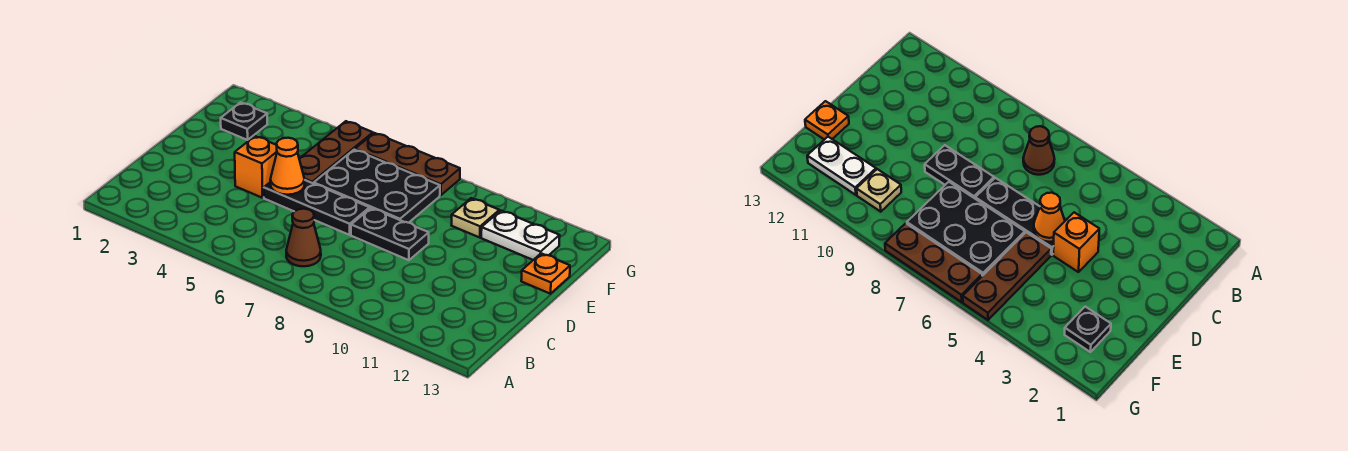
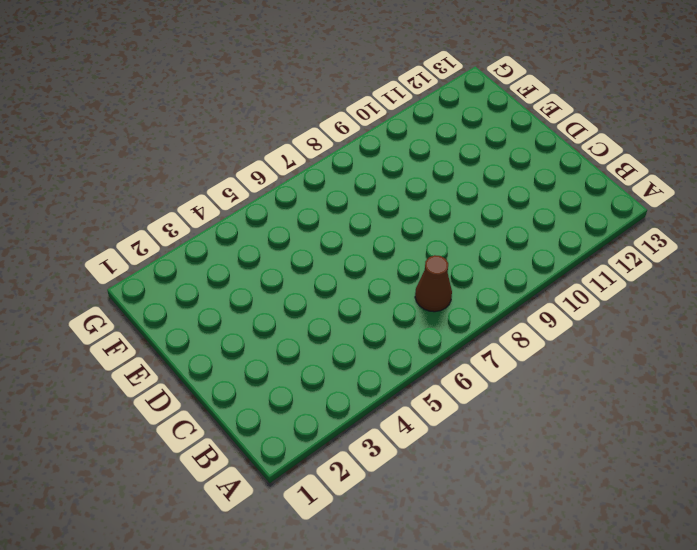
none -> orange brick D4 level 1
none -> black plate D5:D7 level 1
none -> black plate D8:D9 level 1

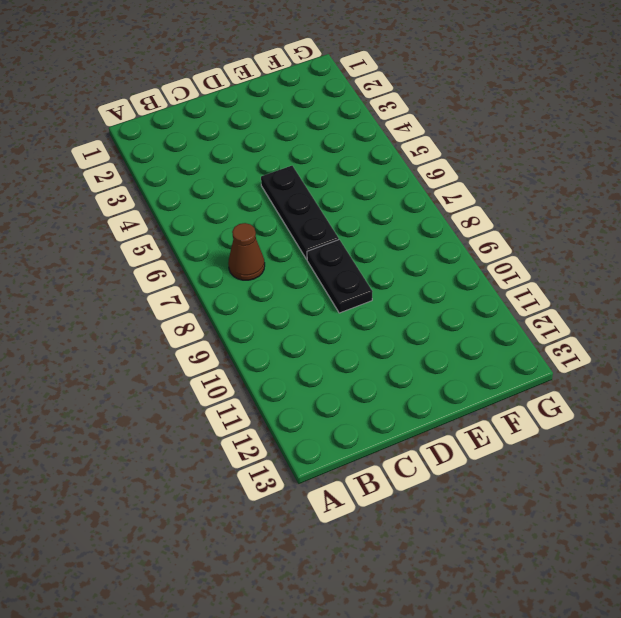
none -> orange brick D4 level 1
none -> brown plate E5:G5 level 1
none -> black plate E6:F8 level 1

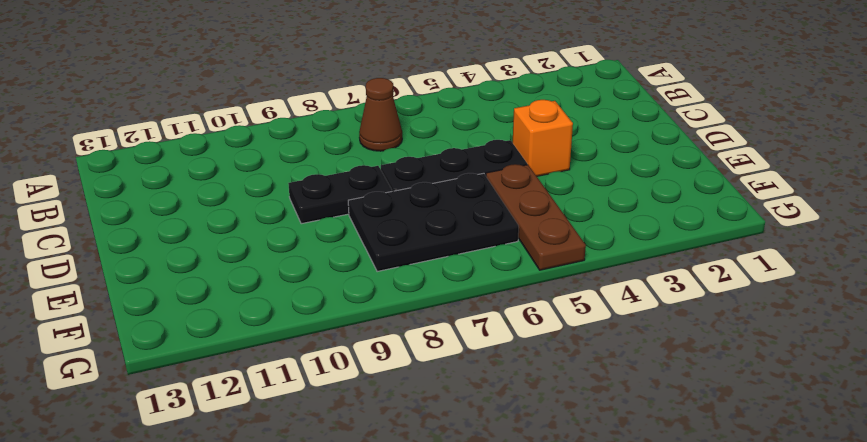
none -> orange plate E13 level 1
none -> black plate F2 level 1
none -> tan plate F10 level 1

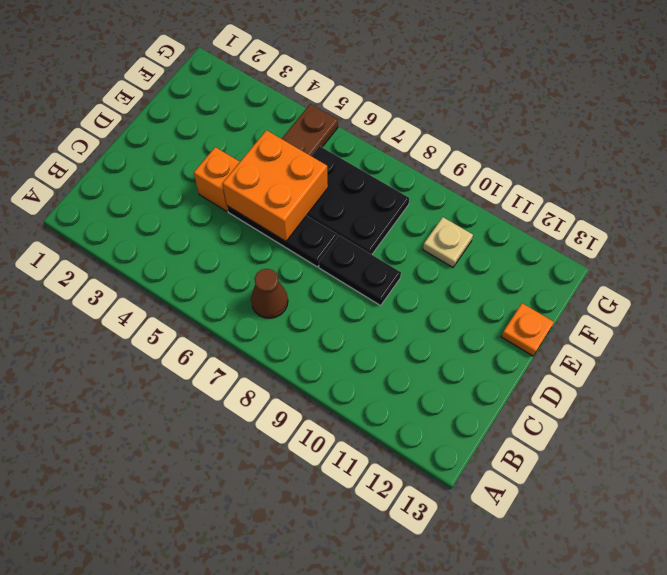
orange brick D5:E6 level 2 -> orange cone D5 level 2
none -> black plate F2 level 1
none -> white plate F11:F12 level 1
none -> brown plate G6:G8 level 1

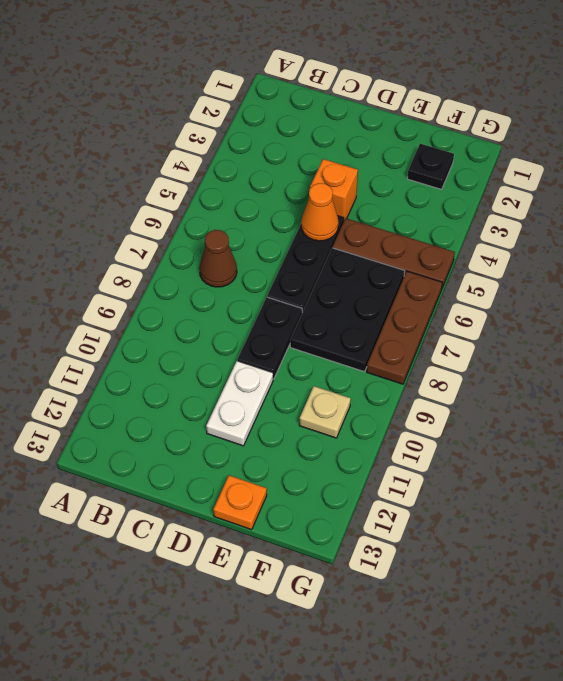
white plate D10:D11 level 1 -> white plate F11:F12 level 1

